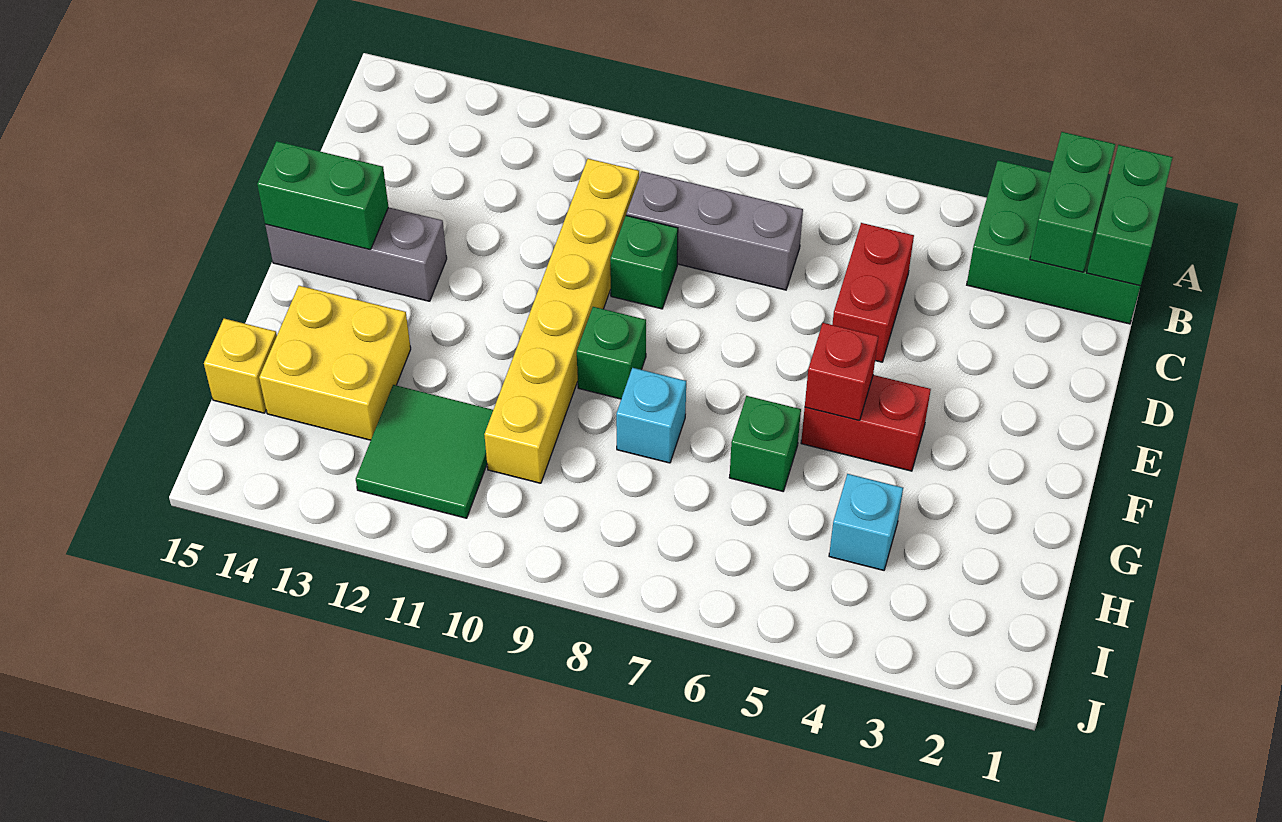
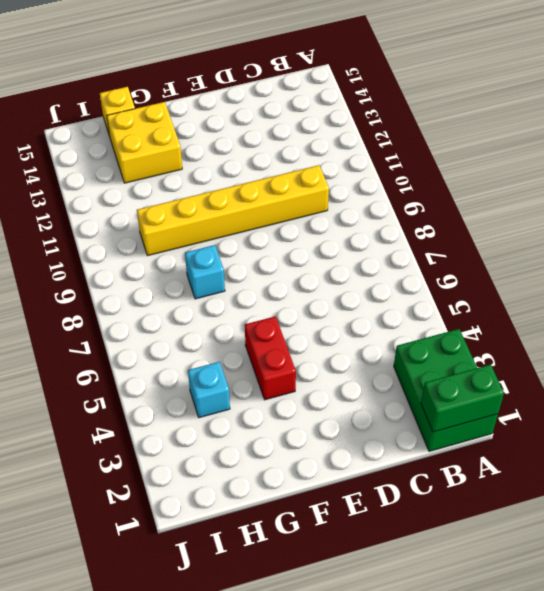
none -> red brick C5:D5 level 1
none -> grey brick C7:C9 level 1
none -> green brick D9 level 1

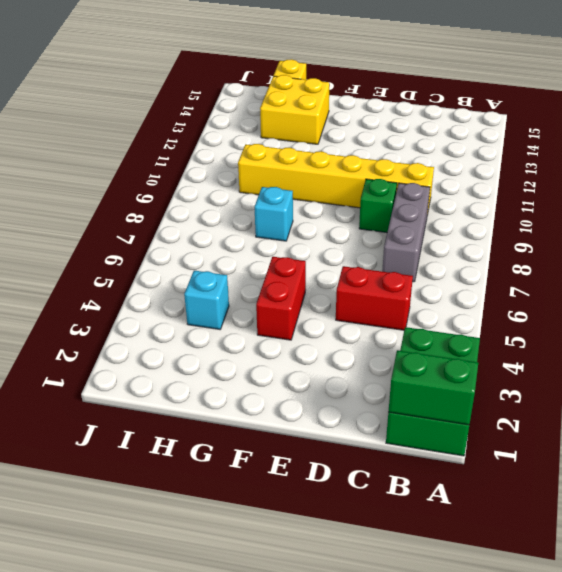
none -> grey brick E13:E15 level 1
none -> green brick F9 level 1
none -> green brick G6 level 1

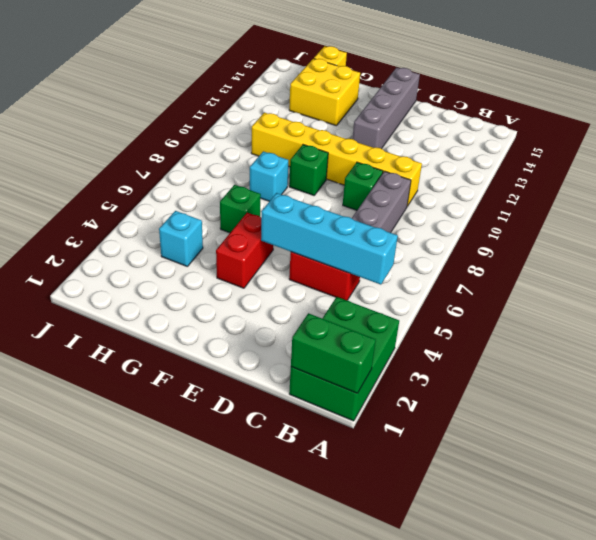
cyan brick B5:E5 level 2 -> none
grey brick E12:E15 level 1 -> grey brick E13:E15 level 1
none -> green tile H11:I12 level 1
none -> green brick A2:B2 level 2
none -> green brick E14:E15 level 2

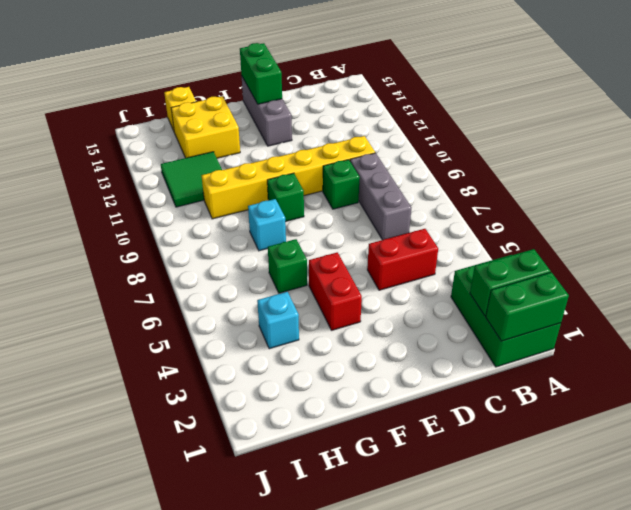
none -> red brick F5 level 2

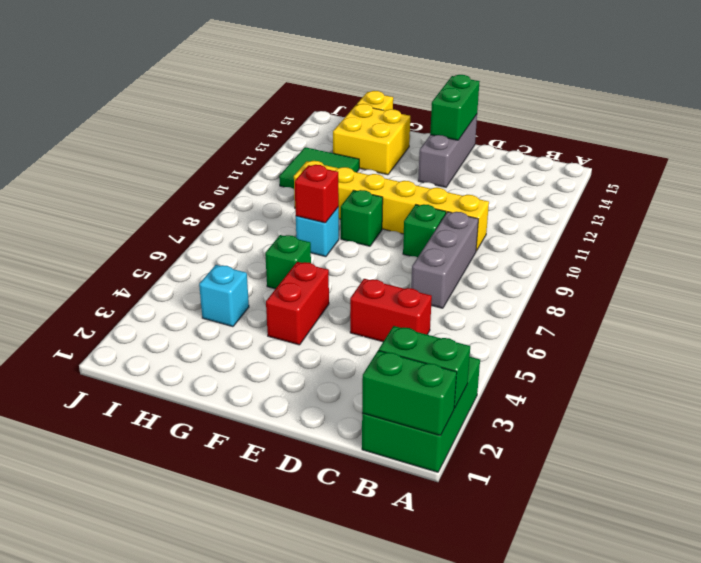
red brick G8 level 2 -> red brick F5 level 2

